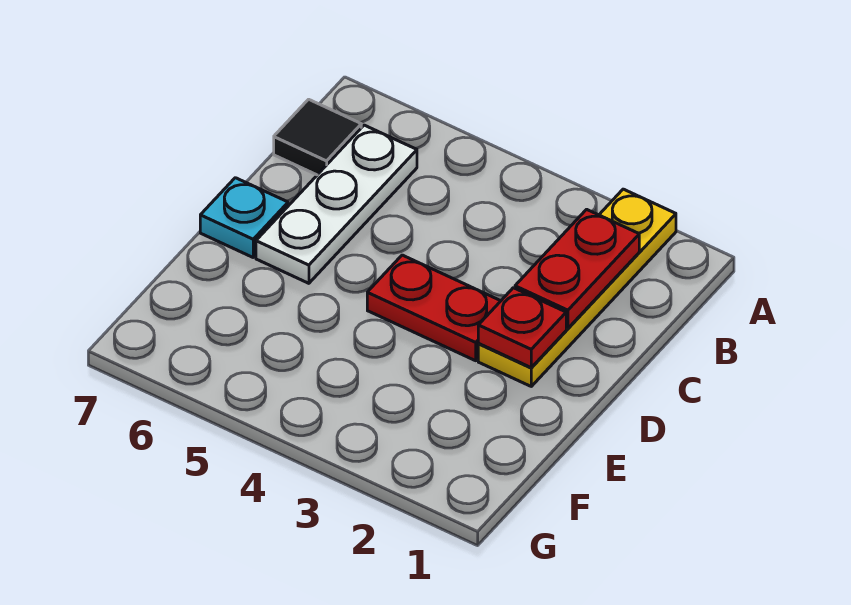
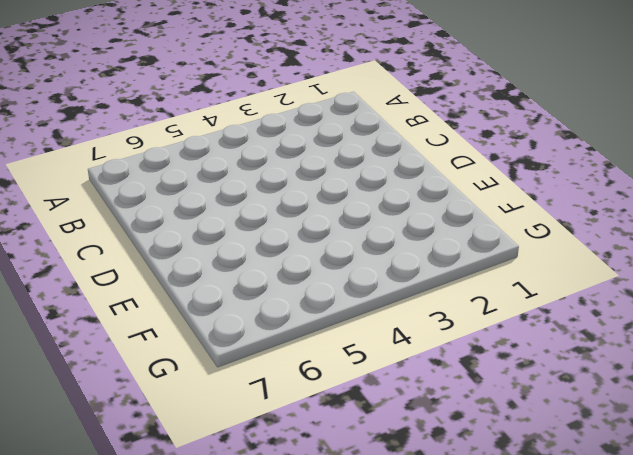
none -> yellow plate A2:D2 level 1
none -> white plate B6:D6 level 1

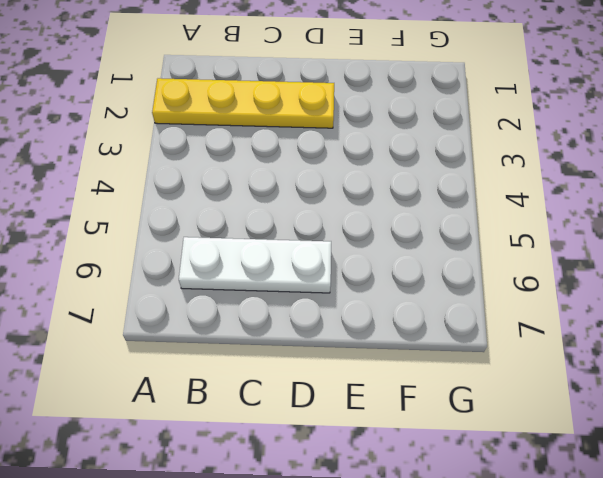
none -> black tile B7 level 1
none -> red plate D3:D4 level 1

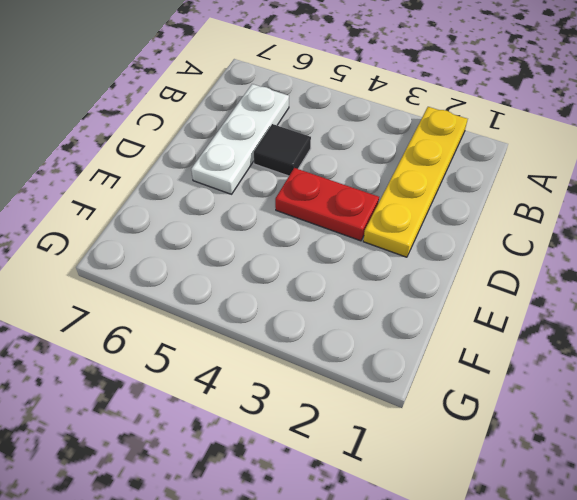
black tile C5 level 1 -> black tile B7 level 1
none -> cyan plate D7 level 1
none -> red plate B2:C2 level 2

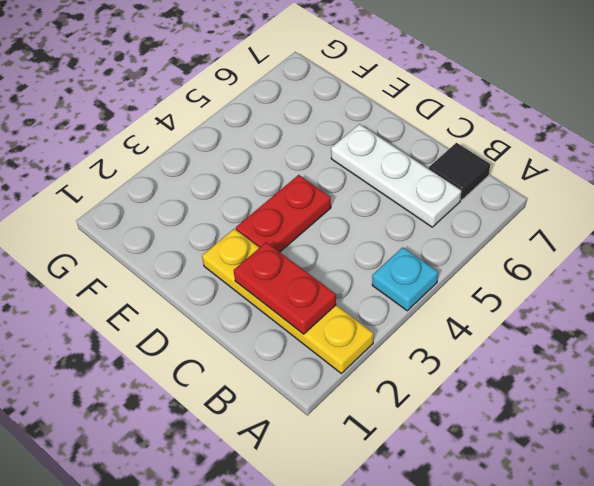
cyan plate A4 level 1 -> cyan plate D7 level 1
none -> red plate D2 level 2

